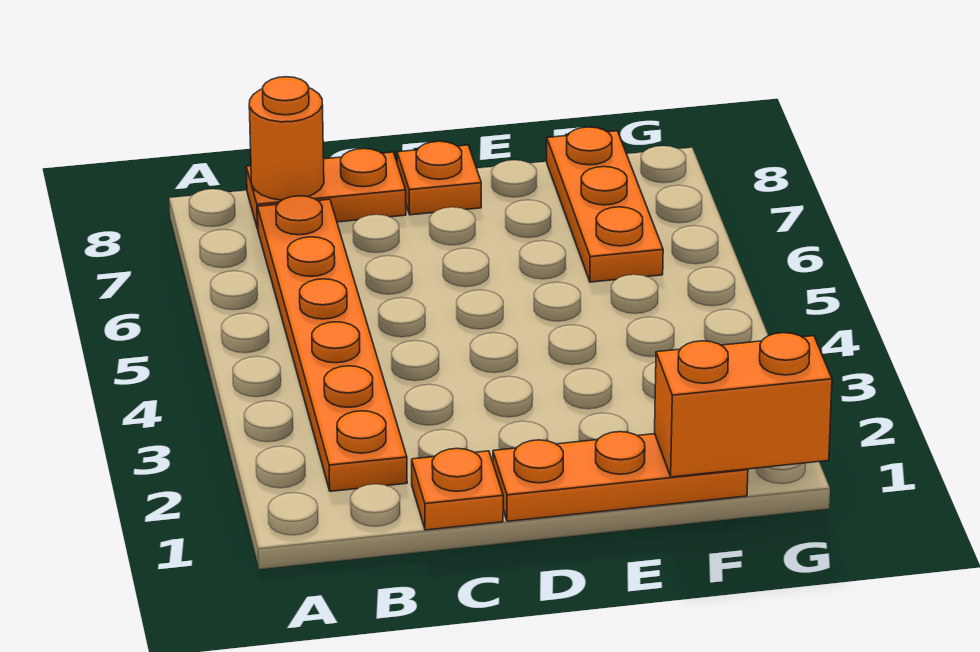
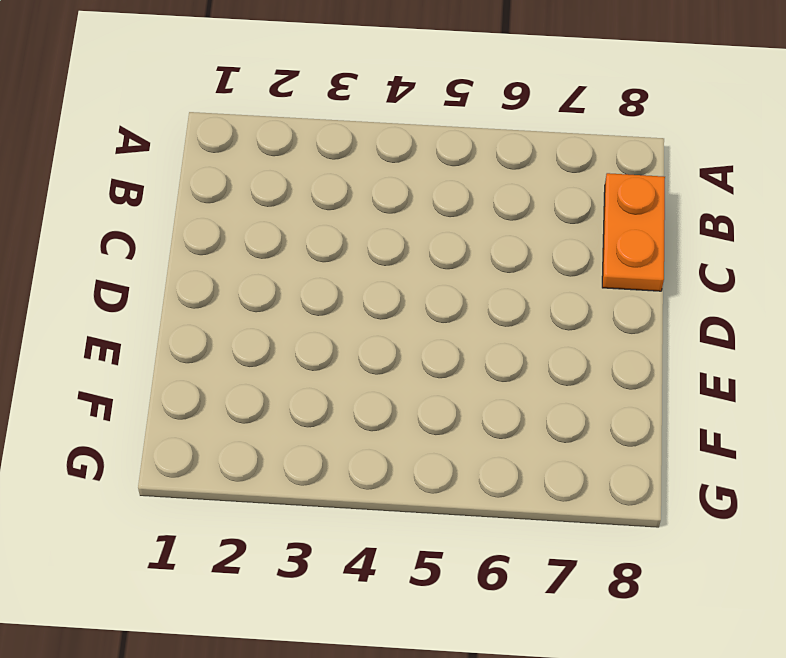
none -> orange plate B2:B7 level 1
none -> orange plate C1 level 1

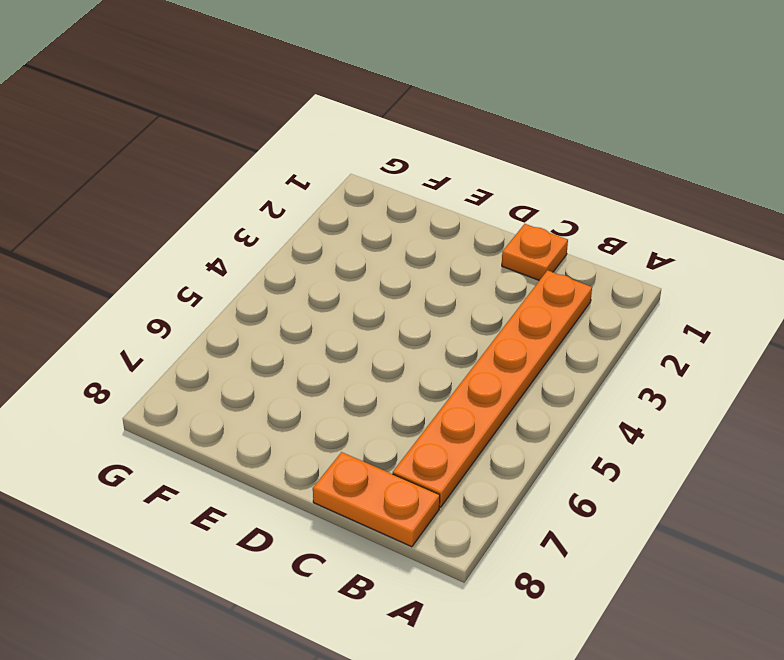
none -> orange plate D1:F1 level 1
none -> orange plate D8 level 1

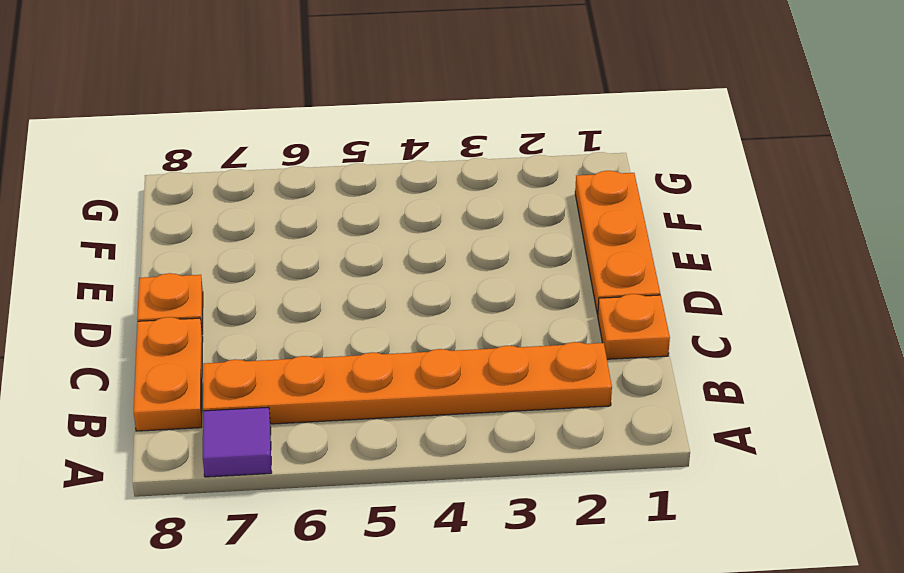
purple tile A7 level 1 -> none
none -> orange plate F6:F8 level 1
none -> orange round brick B8 level 2

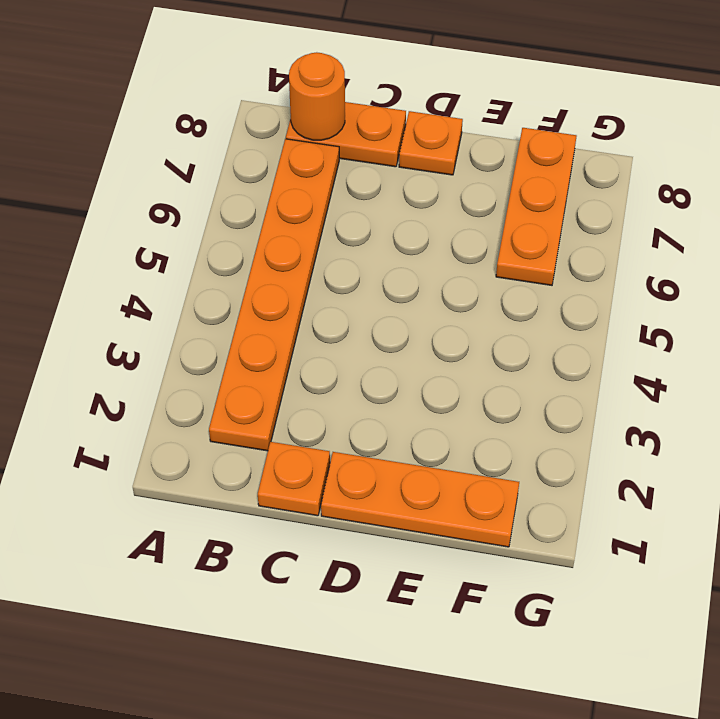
none -> orange brick F1:G1 level 2

